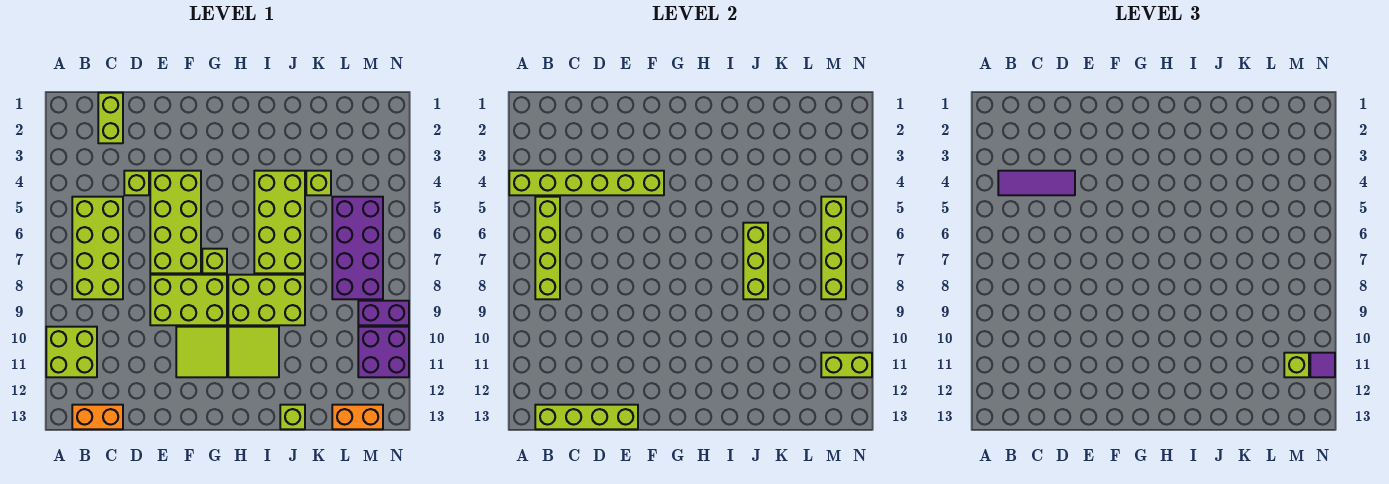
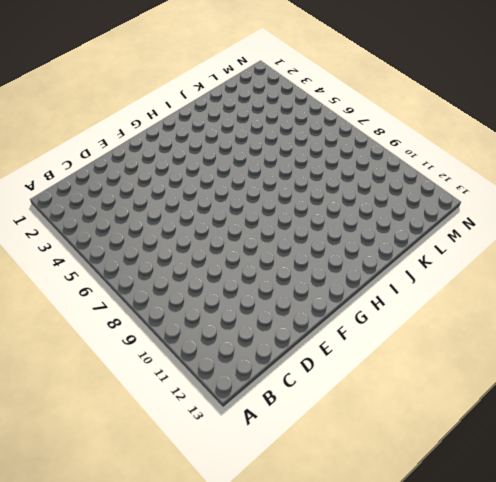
none -> lime brick A10:B11 level 1
none -> lime brick B5:C8 level 1
none -> orange brick B13:C13 level 1

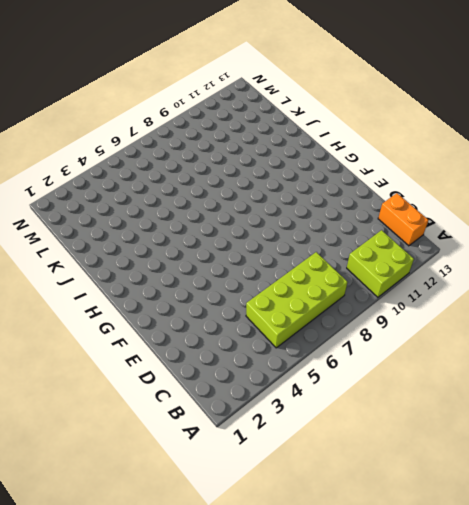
none -> lime brick C1:C2 level 1
none -> lime brick D4 level 1
none -> lime brick E4:F7 level 1

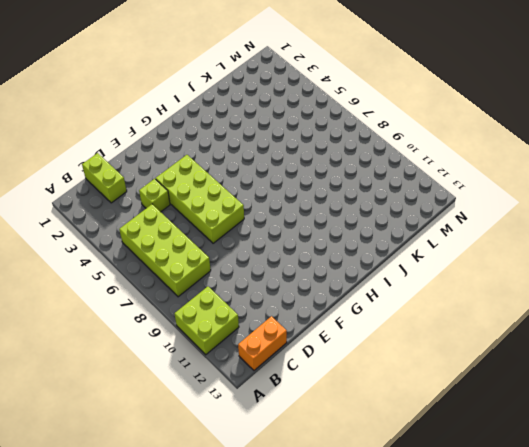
none -> lime brick E8:G9 level 1
none -> lime tile F10:G11 level 1
none -> lime brick G7 level 1

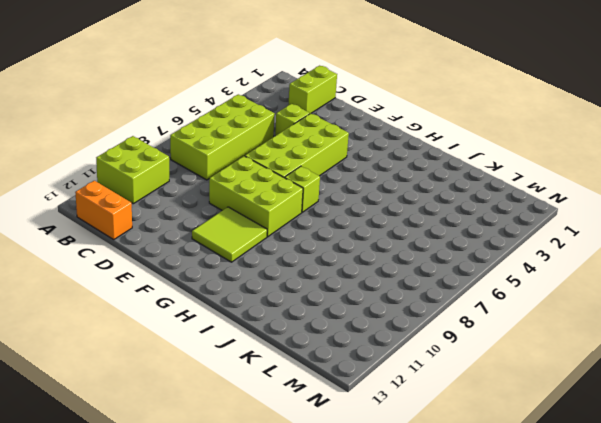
none -> lime brick H8:J9 level 1
none -> lime tile H10:I11 level 1
none -> lime brick I4:J7 level 1

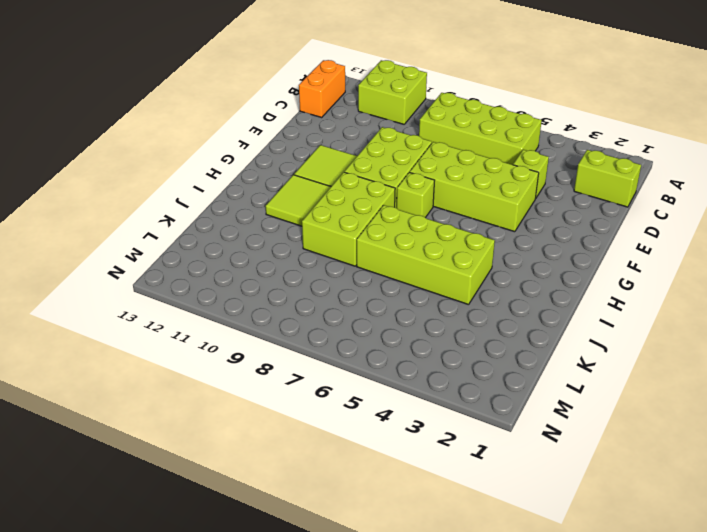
none -> lime brick J13 level 1
none -> lime brick K4 level 1
none -> purple brick L5:M8 level 1

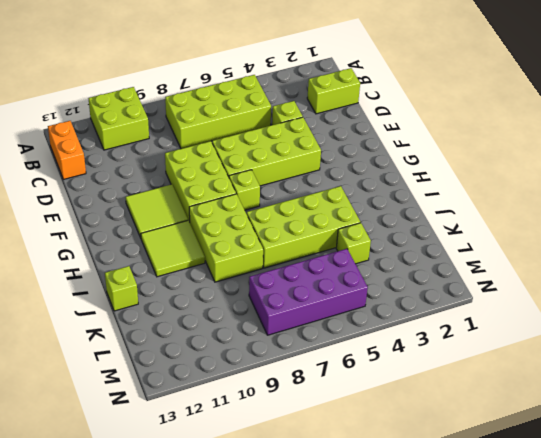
none -> orange brick L13:M13 level 1
none -> purple brick M9:N9 level 1
none -> purple brick M10:N11 level 1

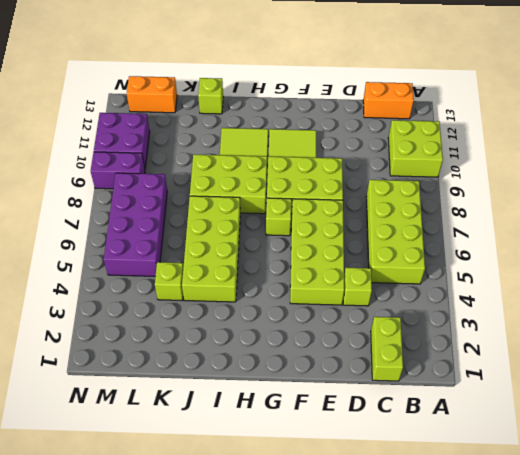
none -> lime brick A4:F4 level 2
none -> lime brick B5:B8 level 2
none -> lime brick B13:E13 level 2

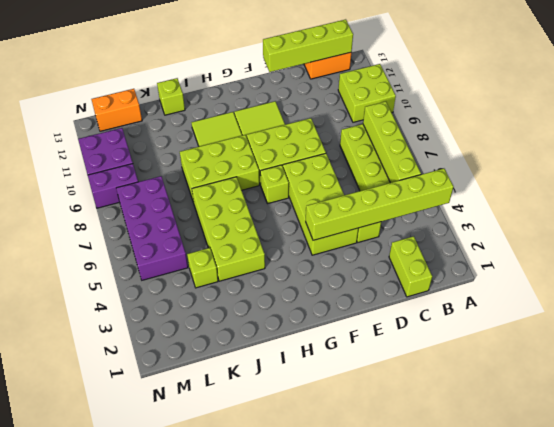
none -> lime brick J6:J8 level 2
none -> lime brick M5:M8 level 2
none -> lime brick M11:N11 level 2

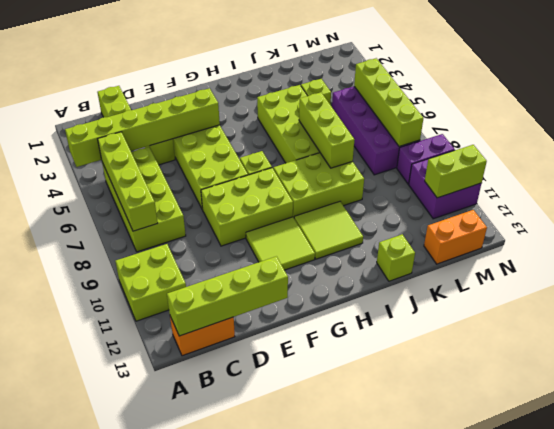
none -> purple tile B4:D4 level 3
none -> lime brick M11 level 3
none -> purple tile N11 level 3

